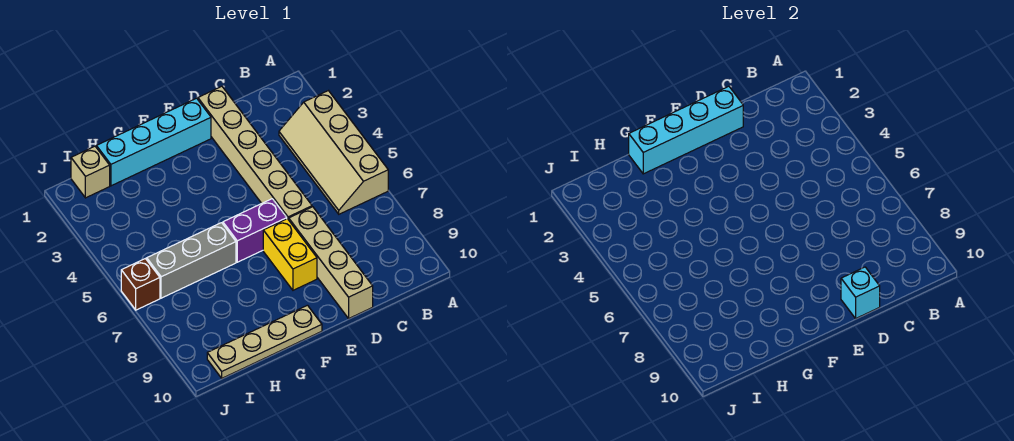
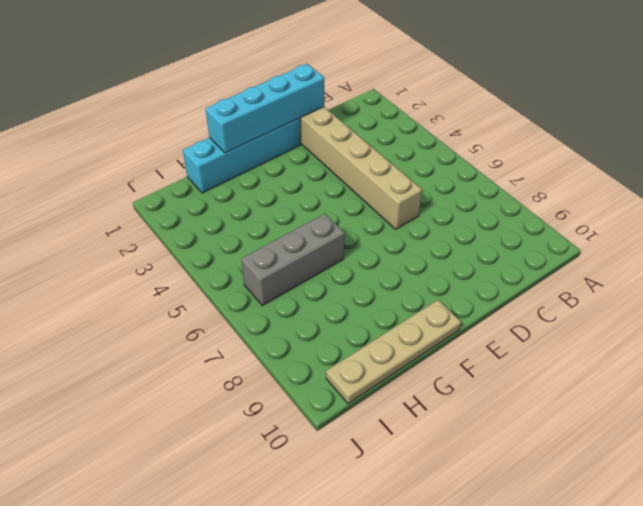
none -> tan slope A3:B6 level 1 top A
none -> tan brick D7:D10 level 1
none -> purple brick E6:F6 level 1

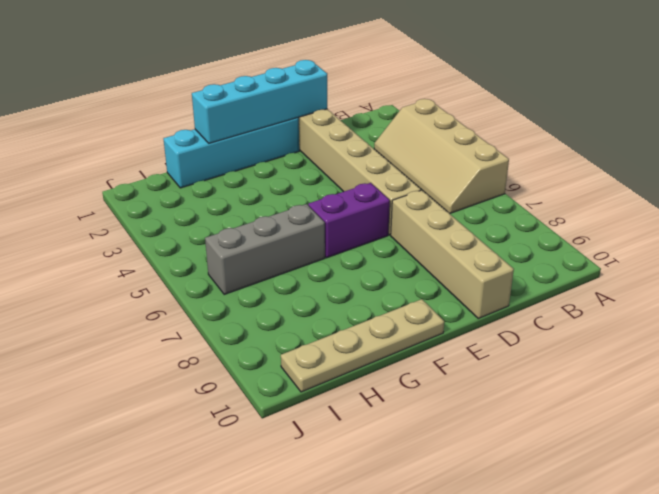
none -> yellow brick E7:E8 level 1
none -> tan brick I1 level 1
none -> brown brick J6 level 1

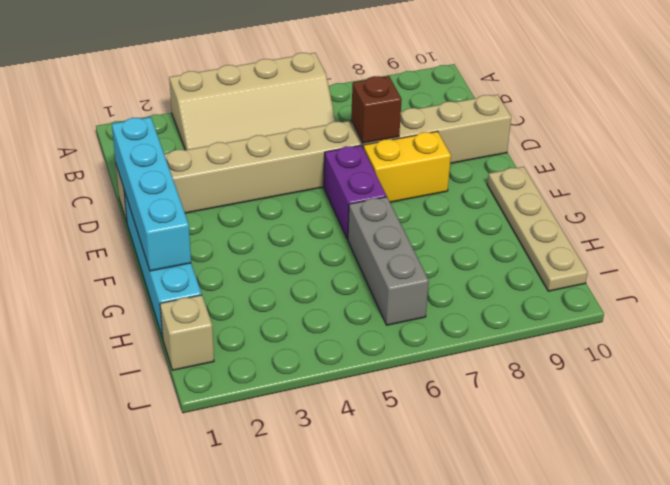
brown brick D7 level 2 -> brown brick J6 level 1
none -> cyan brick D10 level 2

